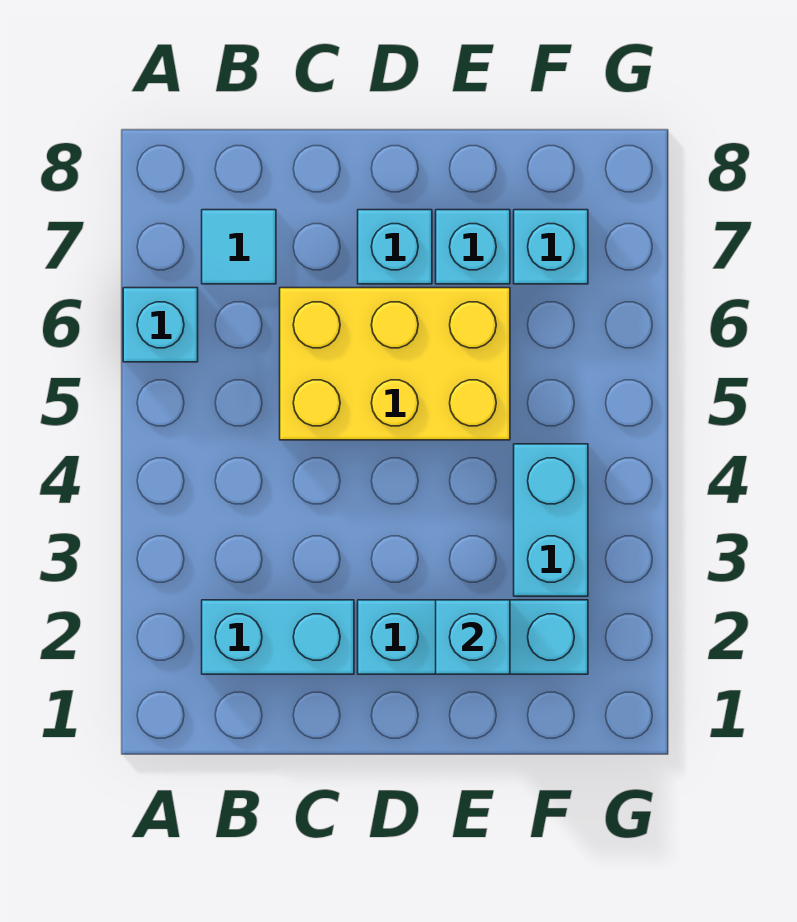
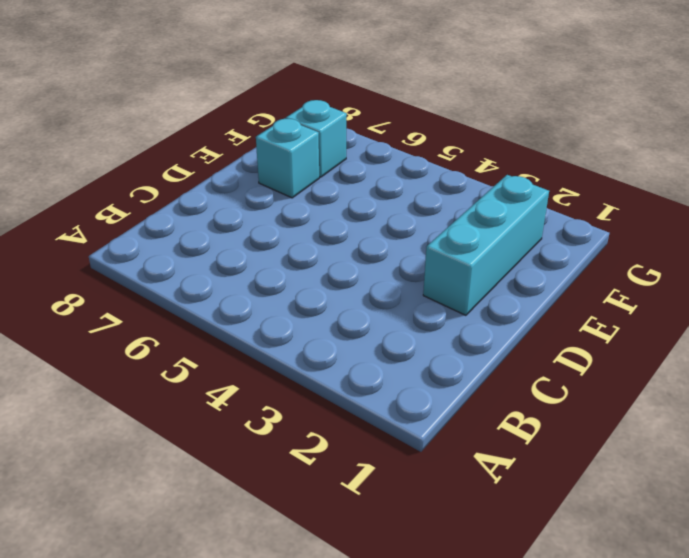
none -> cyan brick A6 level 1
none -> cyan brick B2:C2 level 1

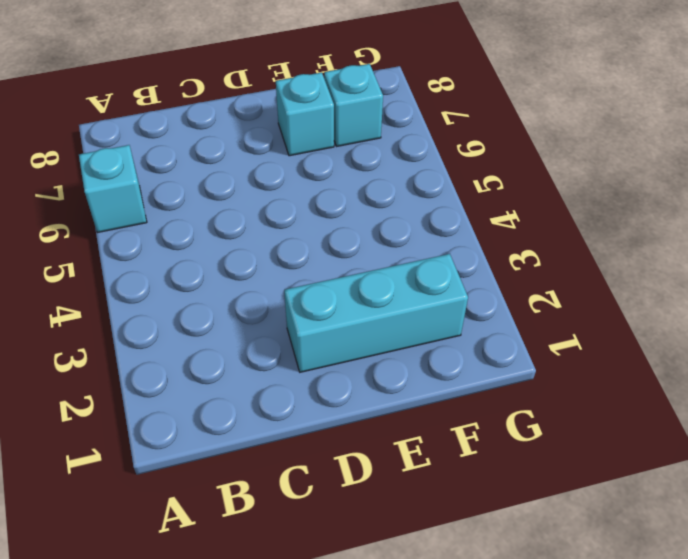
none -> cyan brick B2:C2 level 1
none -> cyan tile B7 level 1

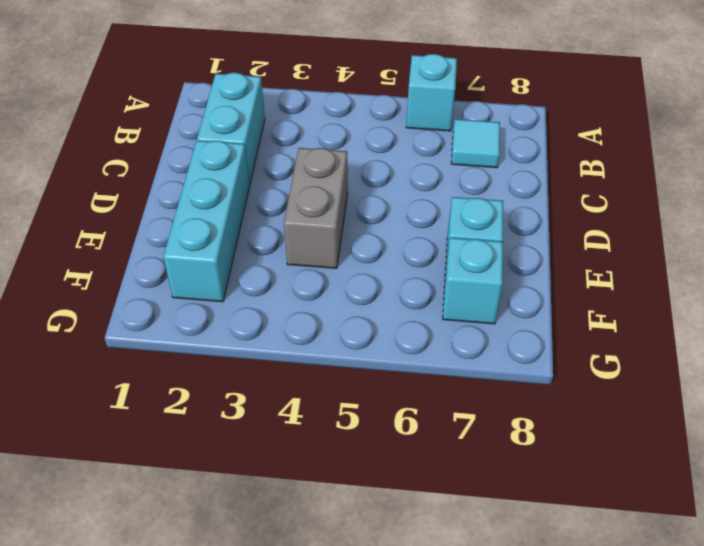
grey brick D4:E4 level 1 -> none
none -> yellow brick C5:E6 level 1
none -> cyan brick D7 level 1

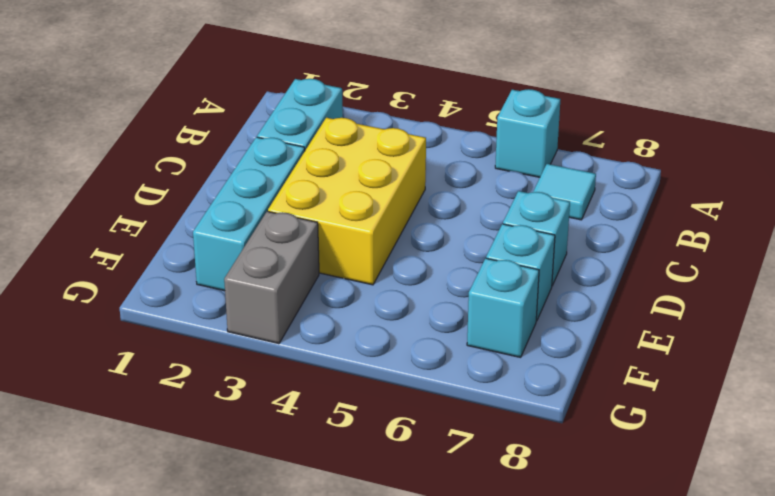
yellow brick C3:E4 level 1 -> yellow brick C5:E6 level 1
grey brick F3:G3 level 1 -> cyan brick F3:F4 level 1
none -> cyan brick E2 level 2

